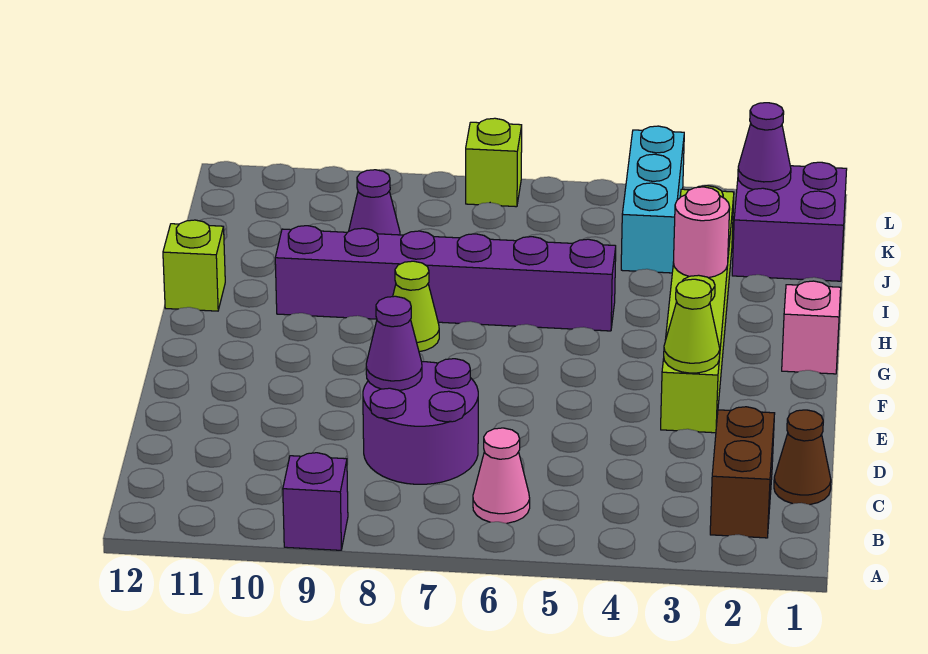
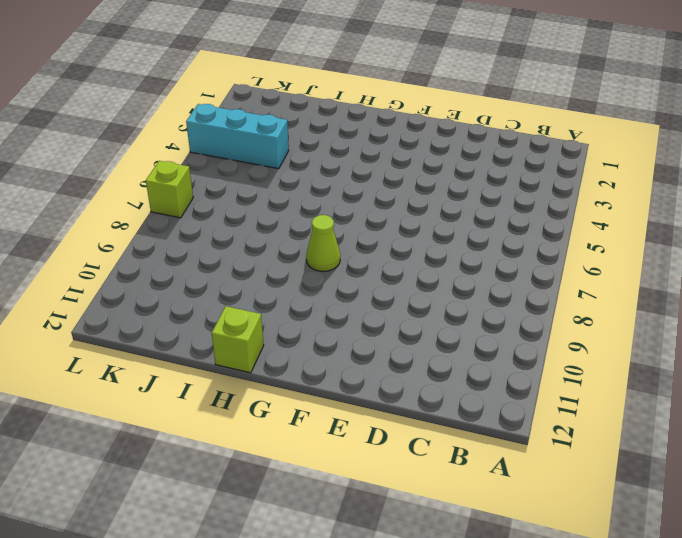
none -> purple brick A9 level 1
none -> brown brick B2:C2 level 1
none -> pink cone B6 level 1

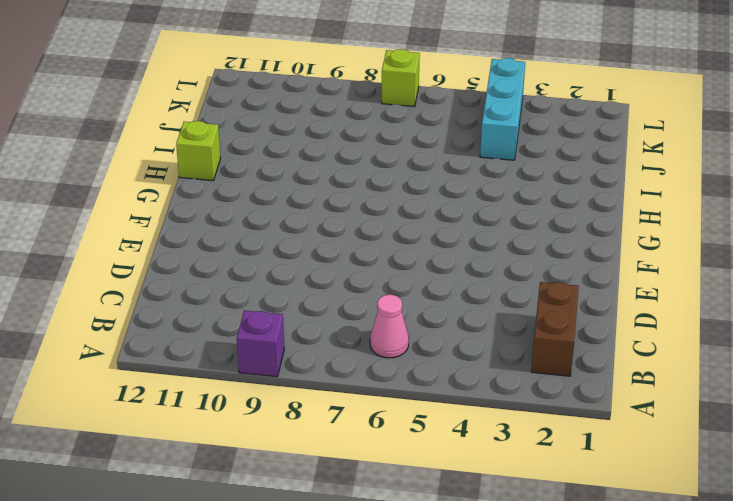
none -> brown cone C1 level 1
none -> purple round brick C7:D8 level 1
none -> lime brick E3:J3 level 1

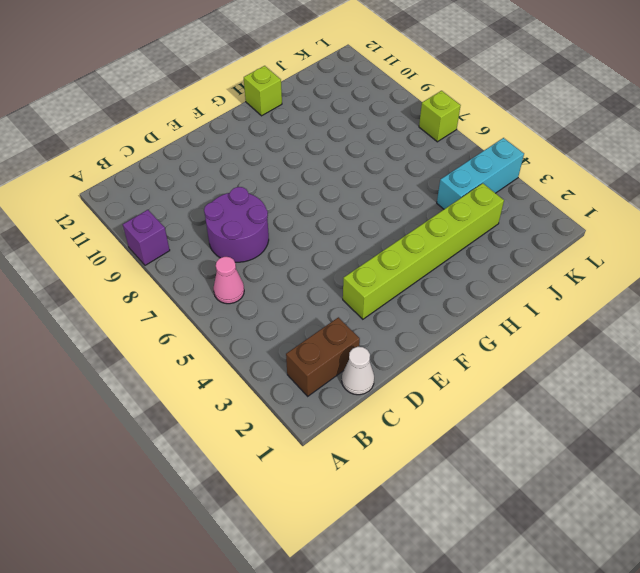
white cone C1 level 1 -> brown cone C1 level 1
none -> pink brick G1 level 1
none -> lime cone G8 level 1
none -> purple brick H5:H10 level 1

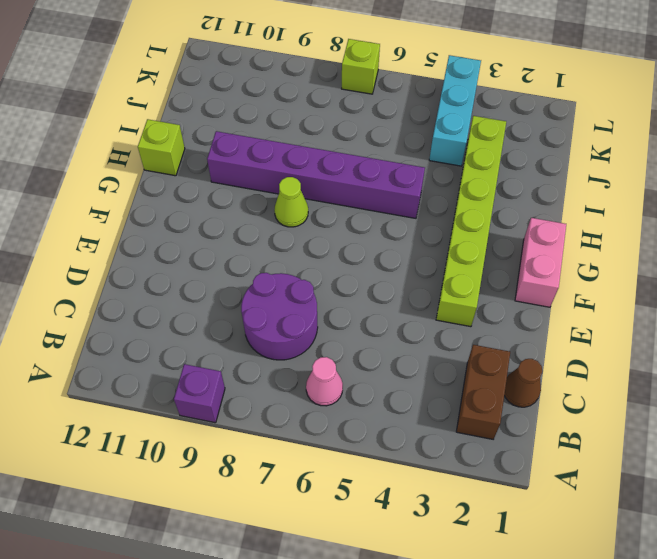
pink brick F1:G1 level 1 -> pink brick G1 level 1
none -> purple brick J1:K2 level 1
none -> purple cone J9 level 1
none -> purple cone D8 level 2

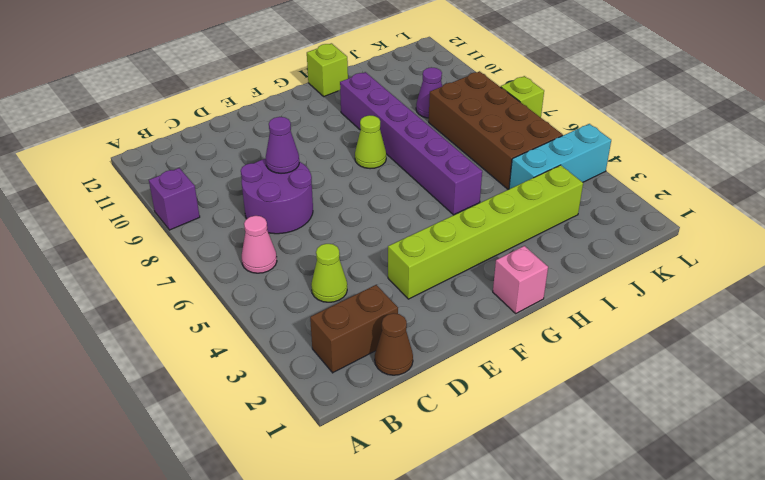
lime cone C4 level 1 -> lime cone E3 level 2
brown brick J5:K8 level 1 -> none
none -> purple brick J1:K2 level 1
none -> pink round brick H3 level 2
none -> purple cone K2 level 2

